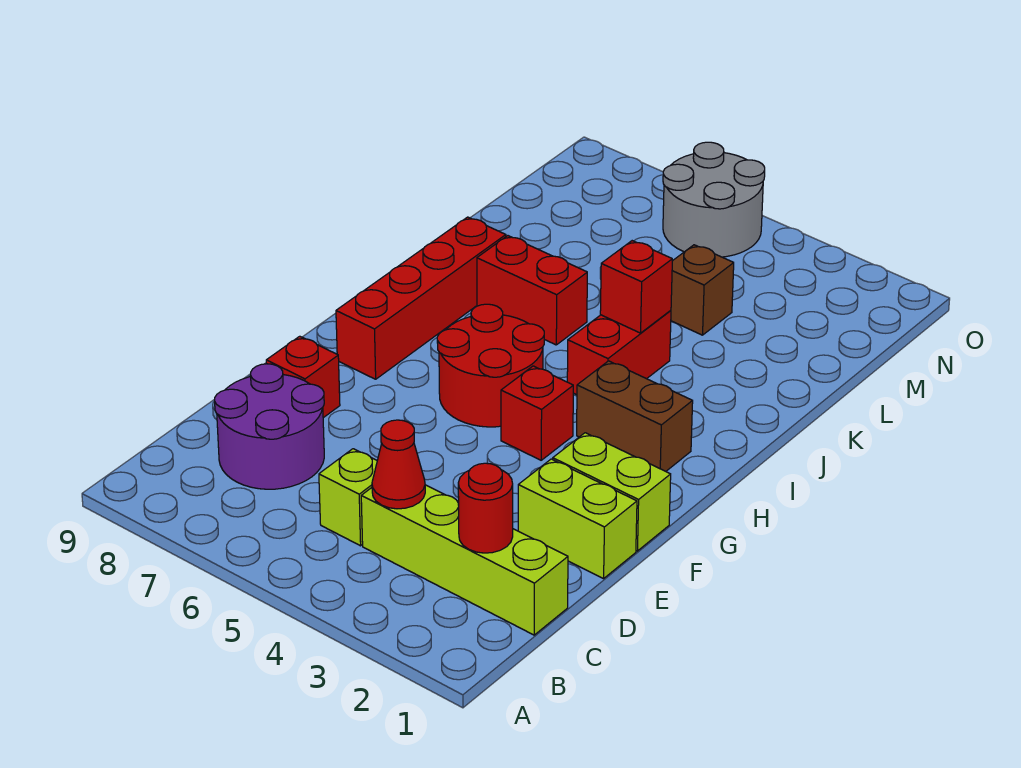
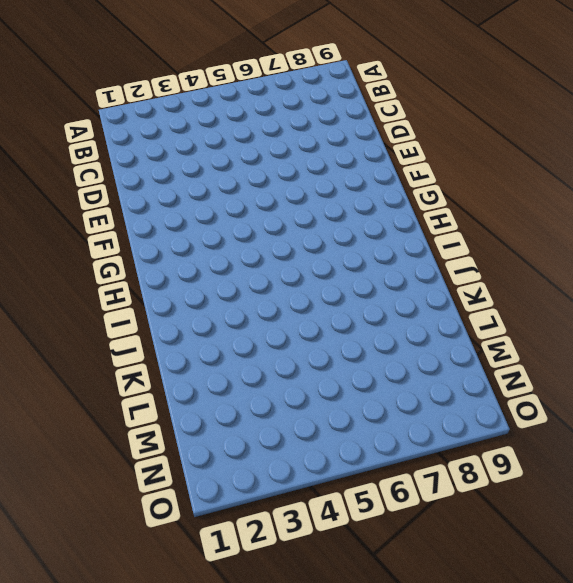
none -> lime brick C1:C4 level 1
none -> lime brick C5 level 1
none -> purple round brick C7:D8 level 1

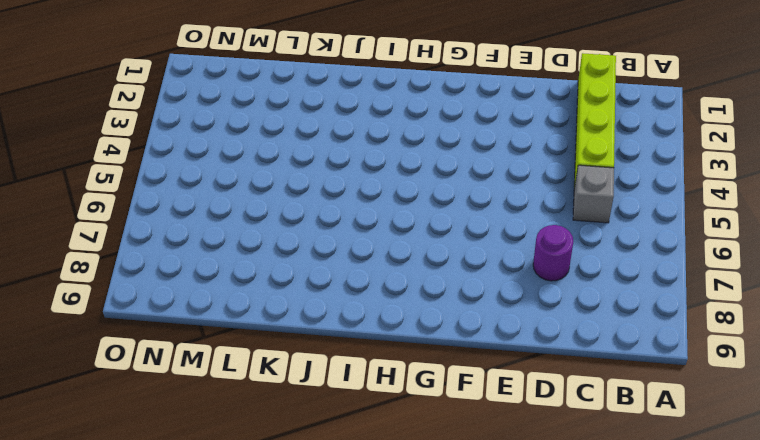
grey brick C5 level 1 -> lime brick C5 level 1
purple round brick D7 level 1 -> purple round brick C7:D8 level 1
none -> lime brick E1:E2 level 1
none -> red brick E8 level 1
none -> lime brick F1:F2 level 1

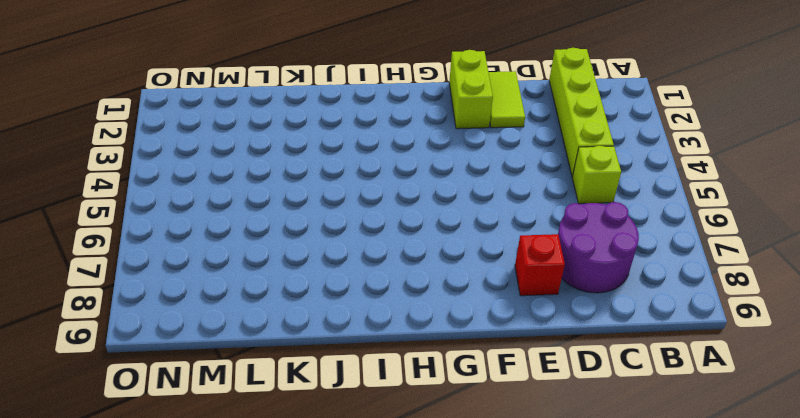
lime tile E1:E2 level 1 -> lime brick E1:E2 level 1
none -> red brick G4 level 1
none -> red round brick G5:H6 level 1
none -> red brick G8:J8 level 1

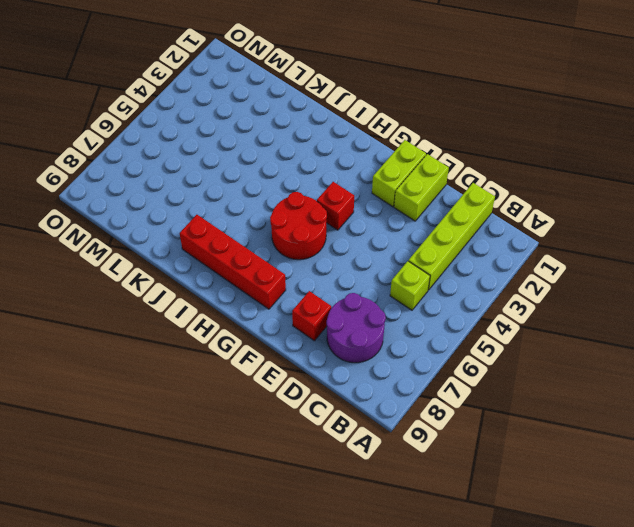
none -> brown brick H2:H3 level 1
none -> red brick I4:J4 level 1
none -> red brick J6:J7 level 1

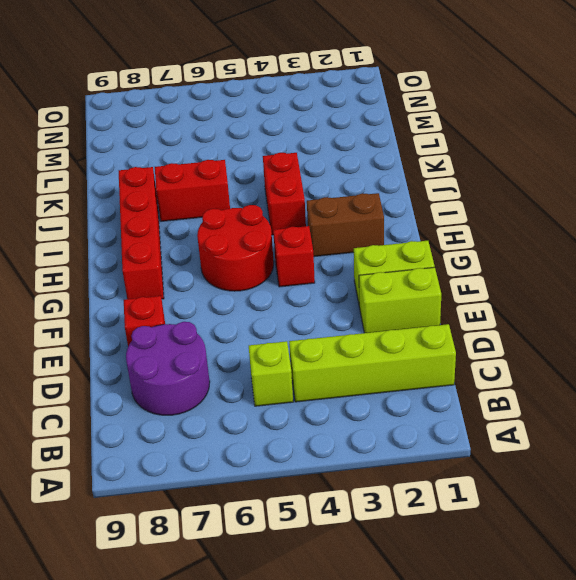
none -> brown brick L4 level 1
none -> grey round brick N5:O6 level 1
none -> red round brick C2 level 2

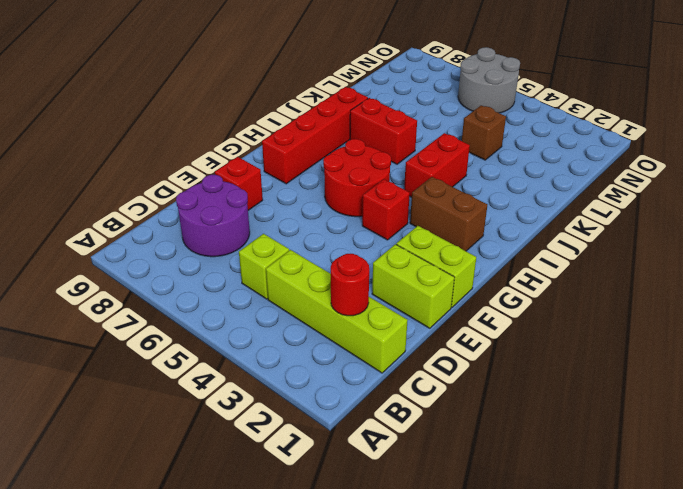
none -> red cone C4 level 2
none -> red brick J4 level 2

